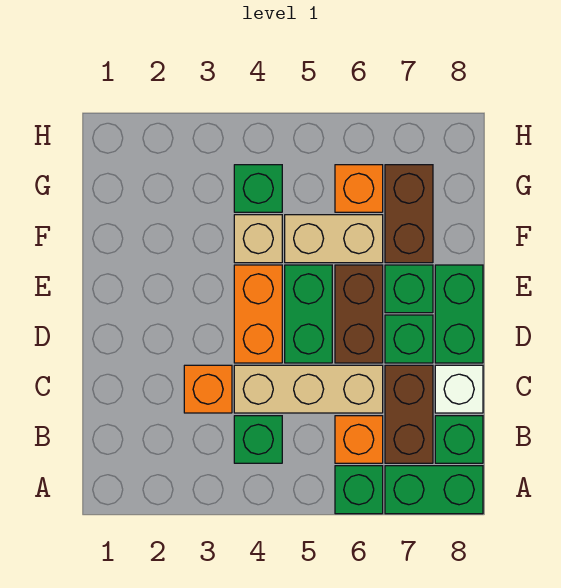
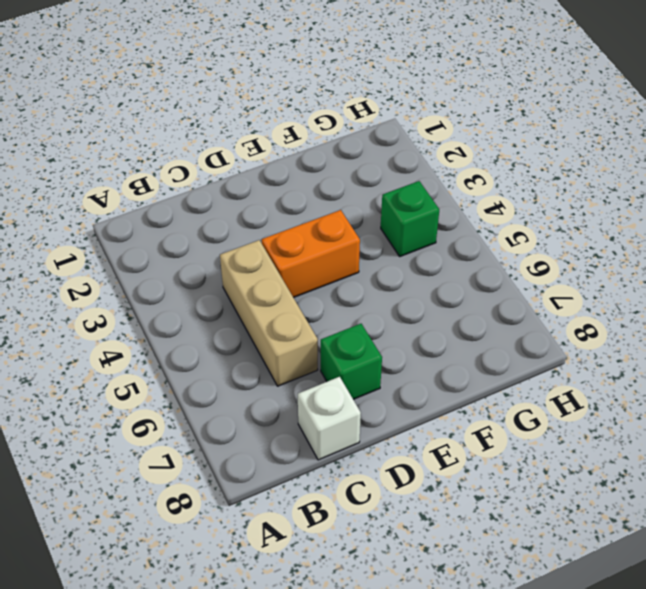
none -> green brick A6 level 1
none -> green brick A7:A8 level 1
none -> green brick B4 level 1

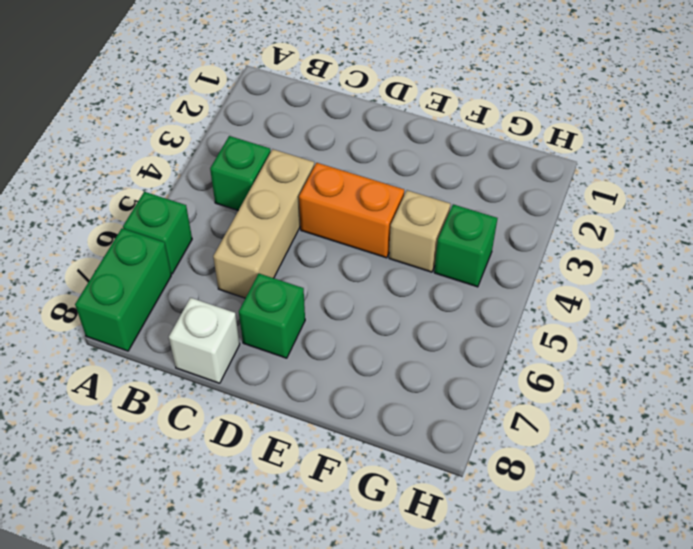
none -> orange brick B6 level 1
none -> brown brick B7:C7 level 1
none -> green brick B8 level 1

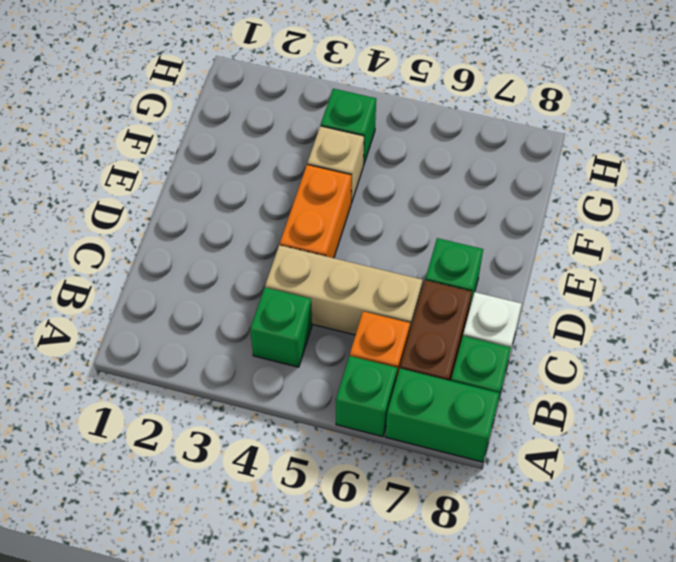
none -> orange brick C3 level 1
none -> green brick D5:E5 level 1
none -> brown brick D6:E6 level 1

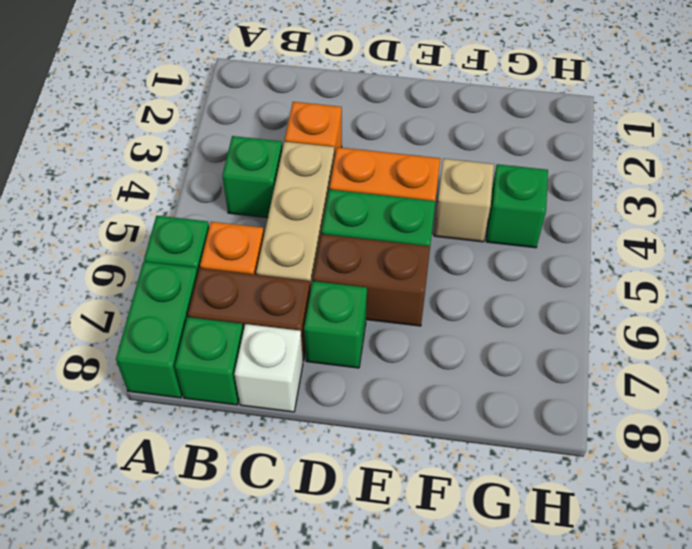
none -> green brick D8:E8 level 1
none -> green brick E7 level 1
none -> tan brick F5:F6 level 1

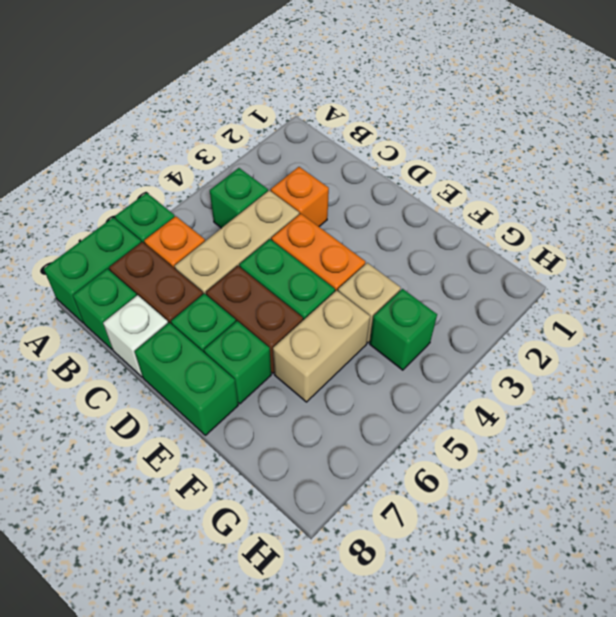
none -> brown brick F7:G7 level 1
none -> orange brick G6 level 1

